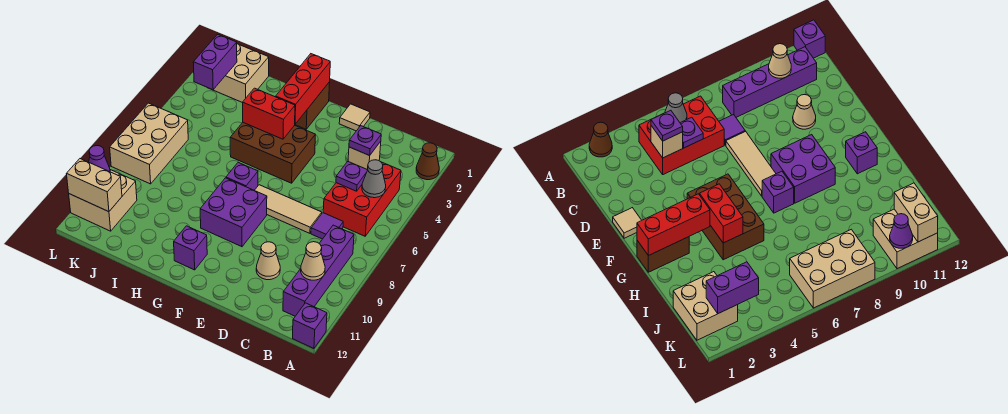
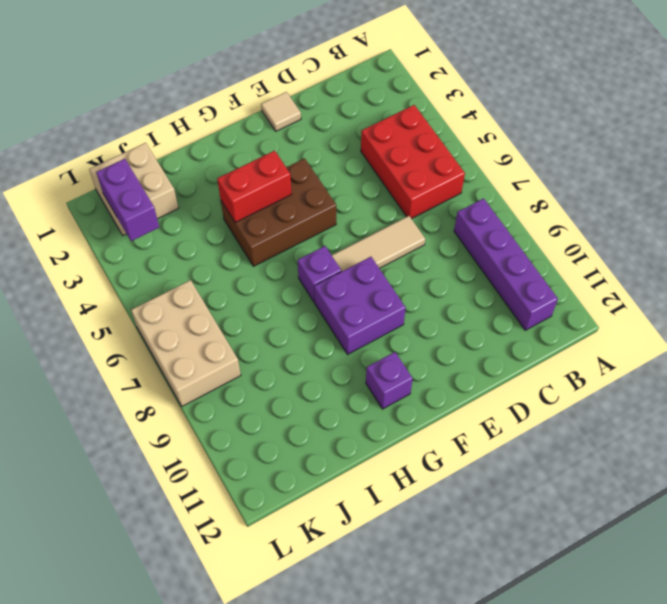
none -> brown cone A2 level 1
none -> purple brick A12 level 1
none -> purple tile C7 level 1

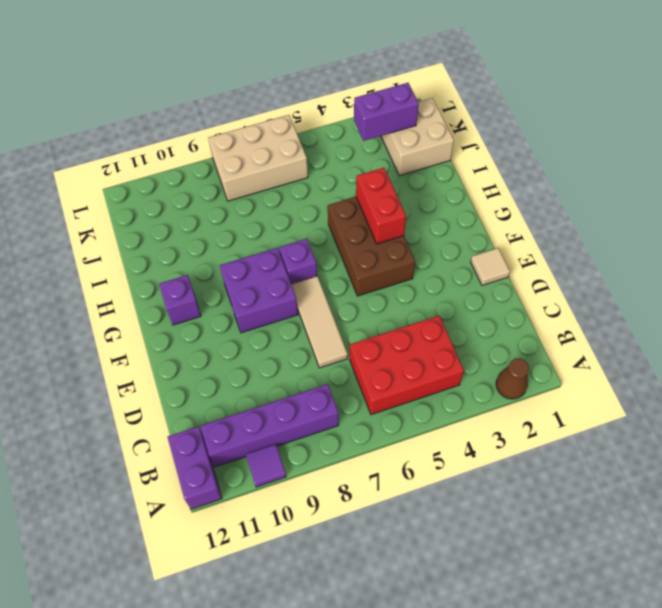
purple tile A10 level 1 -> purple tile C7 level 1
purple brick A12:B12 level 1 -> purple brick A12 level 1
none -> tan cone D10 level 1
none -> brown brick G1:G2 level 1
none -> tan brick K10:L11 level 1

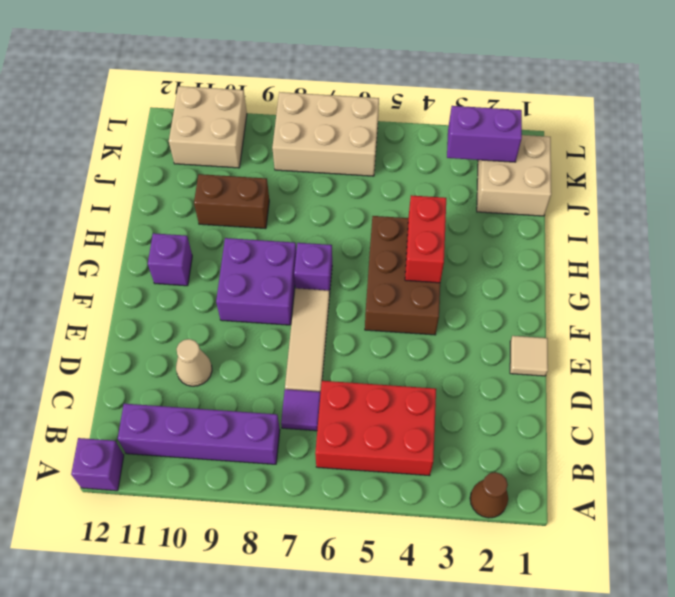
brown brick I9:I10 level 1 -> brown brick G1:G2 level 1
none -> grey cone B5 level 2
none -> tan cone B10 level 2
none -> tan brick C4 level 2

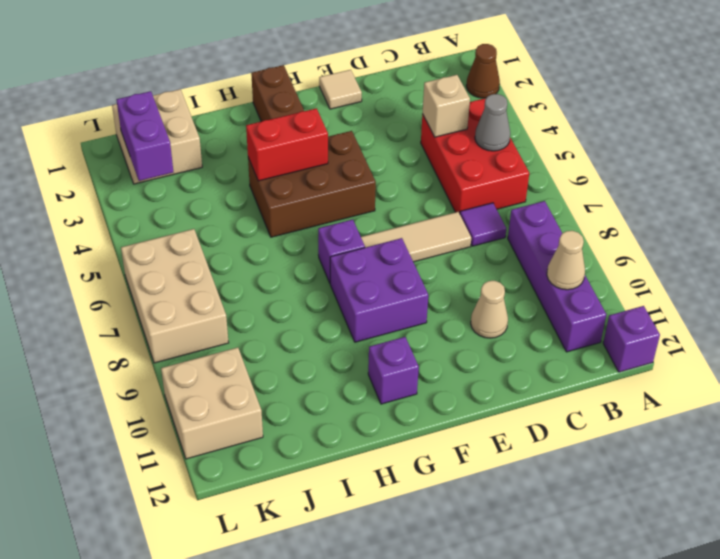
none -> purple plate C5 level 2
none -> red brick G1:G3 level 2
none -> tan brick K11:L11 level 2

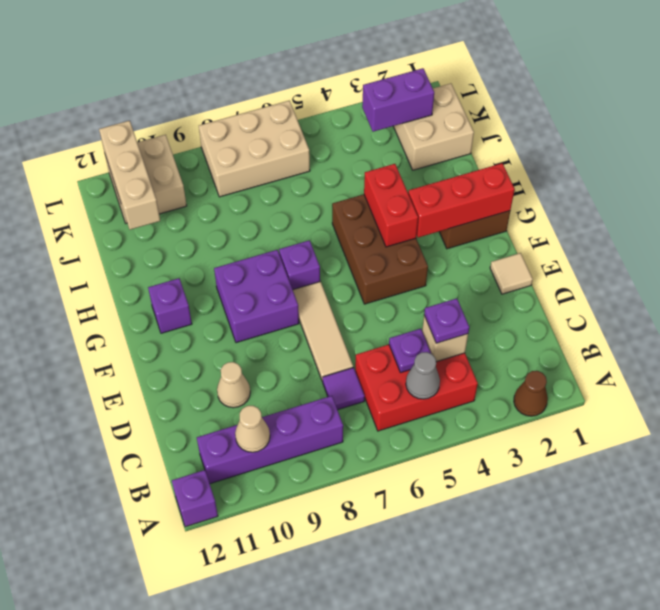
tan brick J11:L11 level 2 -> tan brick K11:L11 level 2
none -> purple cone L10 level 2

